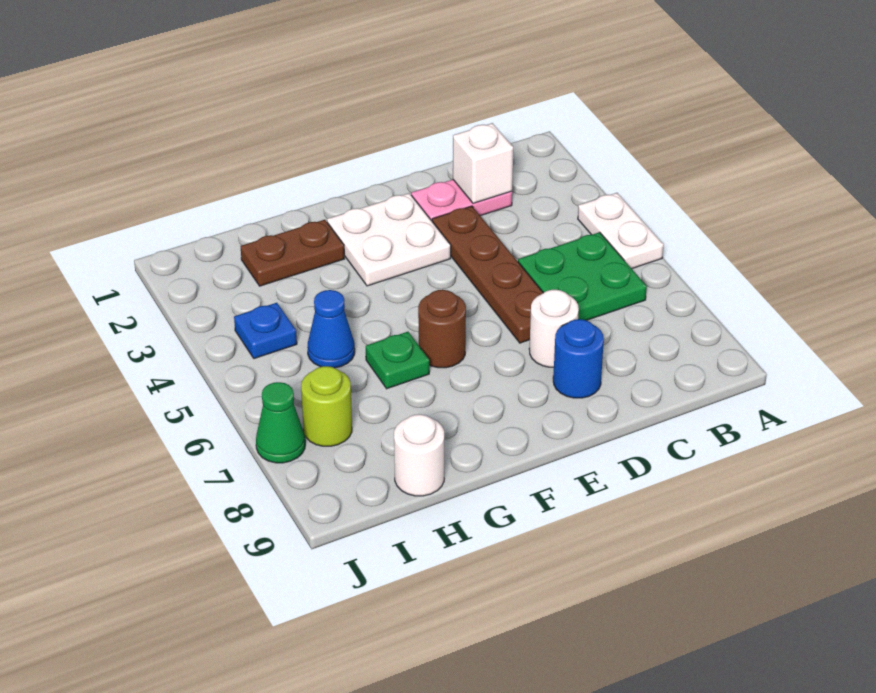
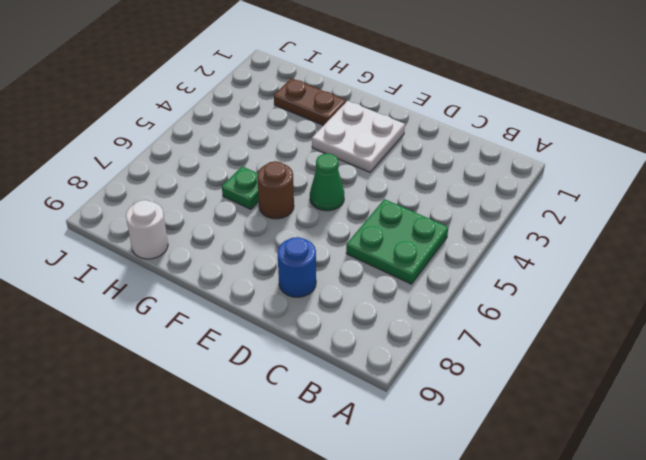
green cone E5 level 1 -> green cone J7 level 1
none -> white plate A4:A5 level 1
none -> pink plate C2:D2 level 1
none -> brown plate D3:D6 level 1

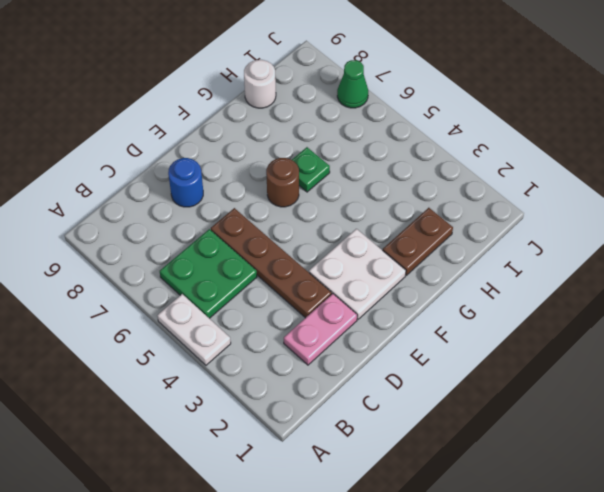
none -> white round brick D7 level 1
none -> blue cone H5 level 1
none -> blue plate I4 level 1

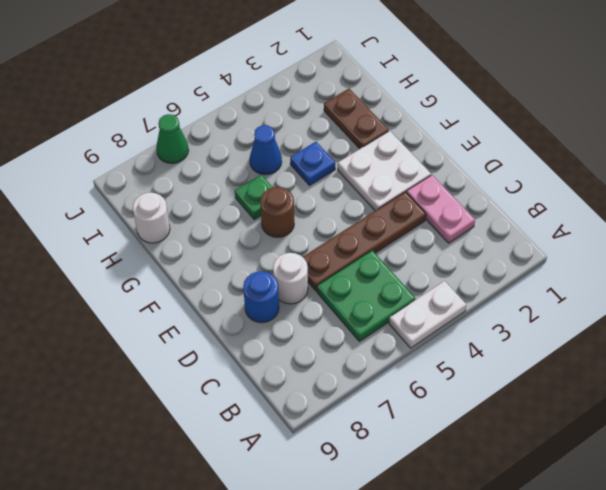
blue plate G4 level 1 -> blue plate I4 level 1
none -> lime round brick I7 level 1
none -> white brick C2 level 2

